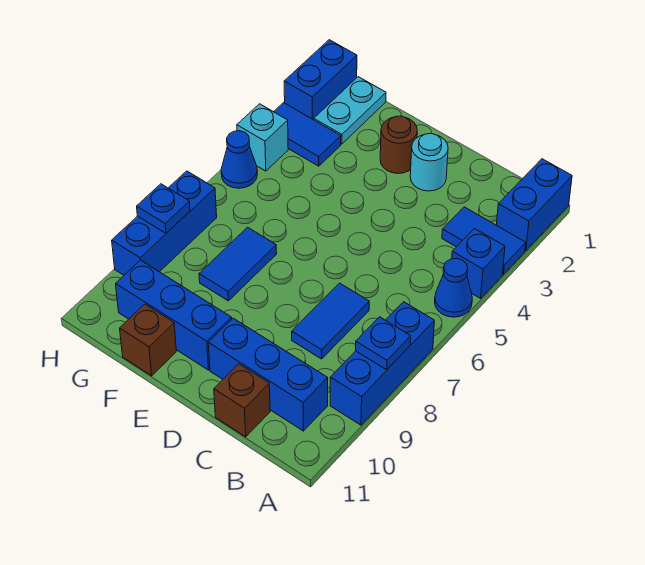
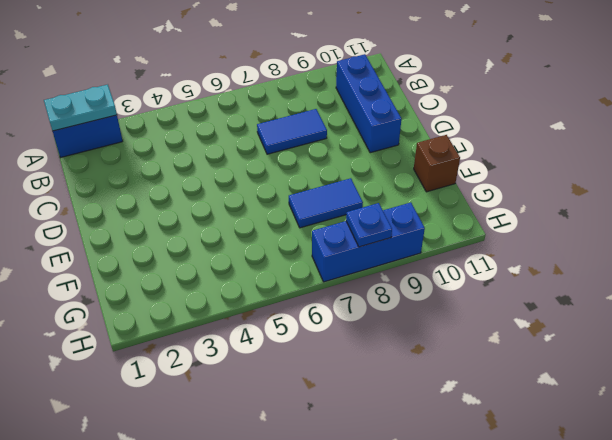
cyan plate A1:A2 level 2 -> cyan plate G1:G2 level 1
none -> blue tile A3:B3 level 1
none -> blue brick A4 level 1
none -> blue cone A5 level 1

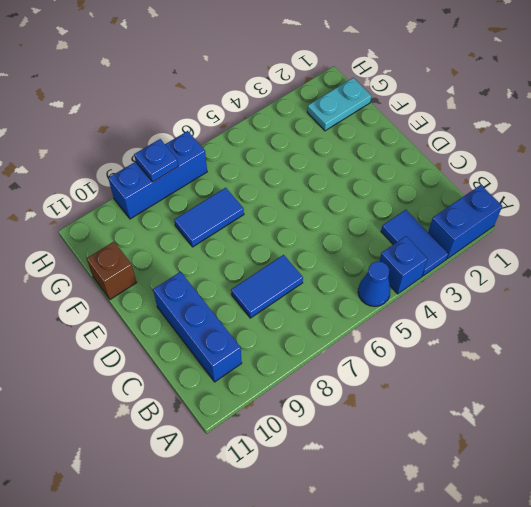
none -> blue brick A7:A9 level 1
none -> brown brick C11 level 1
none -> cyan round brick D2 level 1

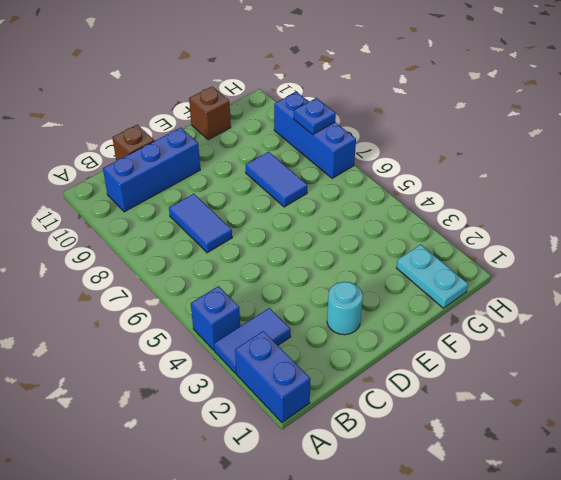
none -> blue cone A5 level 1
none -> blue brick A7:A9 level 1
none -> brown round brick E2 level 1

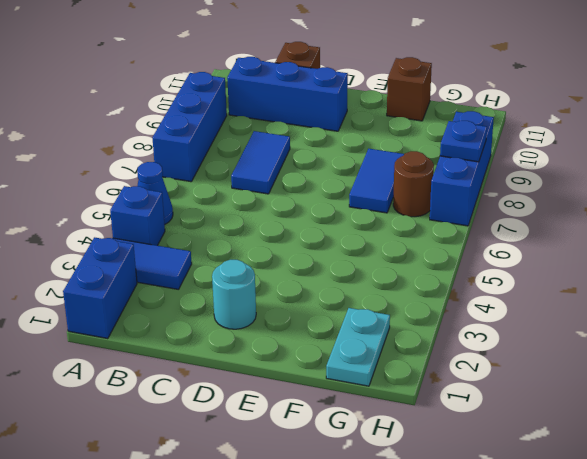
brown round brick G7 level 1 -> brown round brick E2 level 1
none -> blue brick E10:G10 level 1
none -> blue tile G3:H3 level 1
none -> blue brick H1:H2 level 1

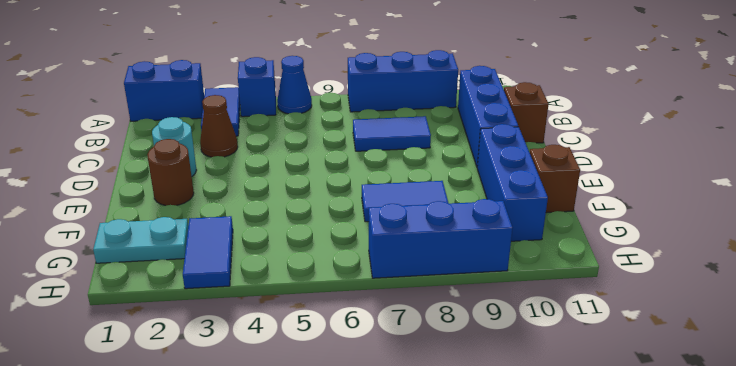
brown cone C3 level 1 -> none
none -> blue brick H1:H2 level 1
none -> cyan brick H4 level 1
none -> blue cone H5 level 1

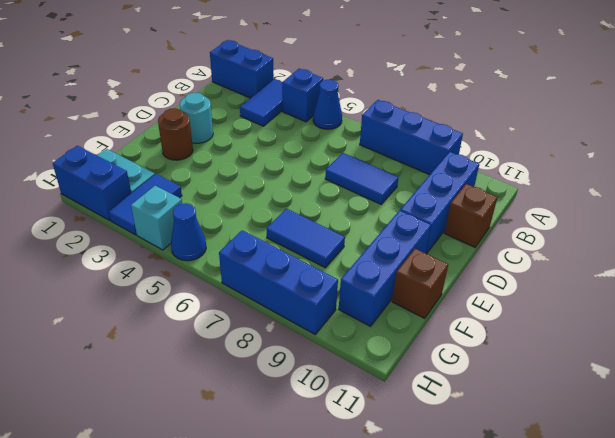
none -> blue plate A8 level 2
none -> blue plate H8 level 2

